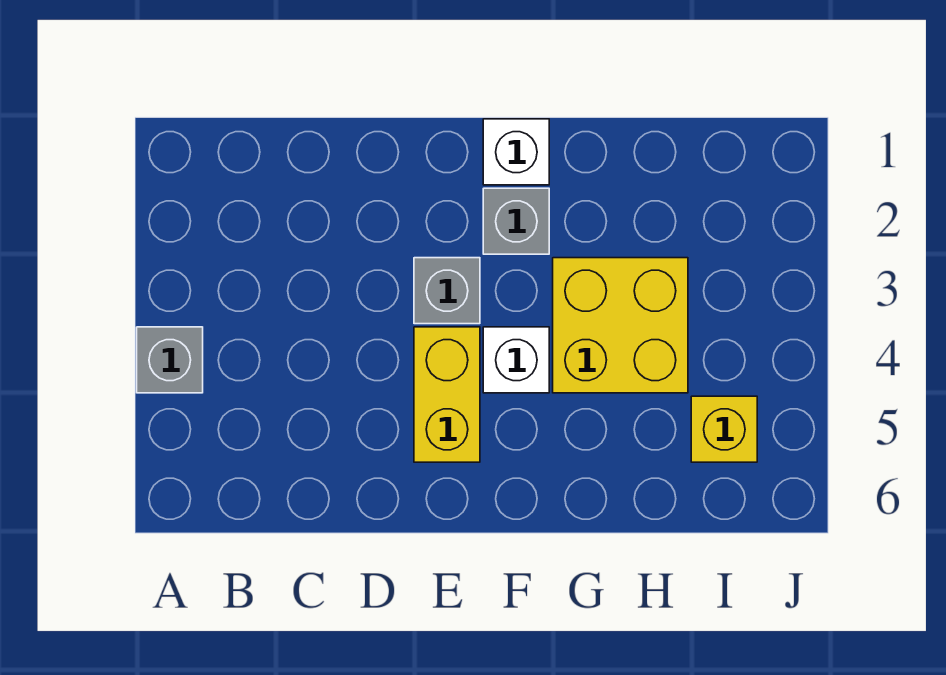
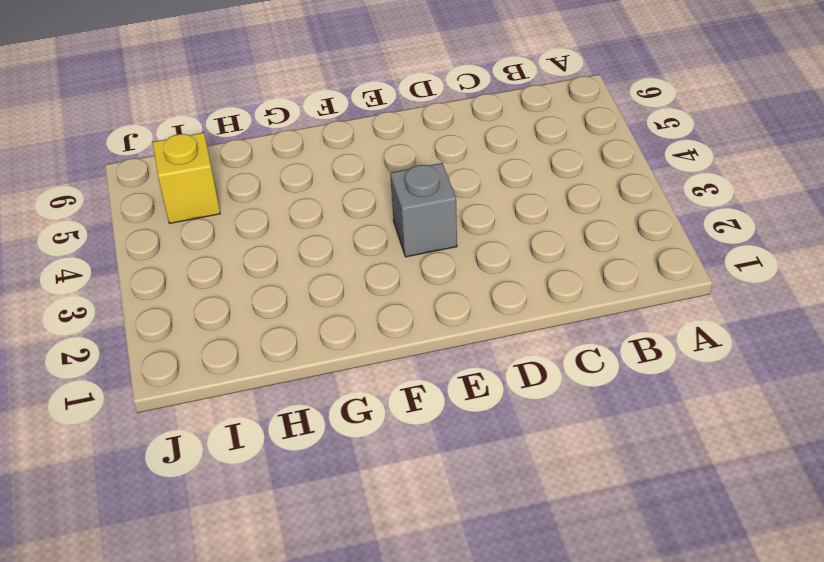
none -> grey brick A4 level 1
none -> yellow brick E4:E5 level 1

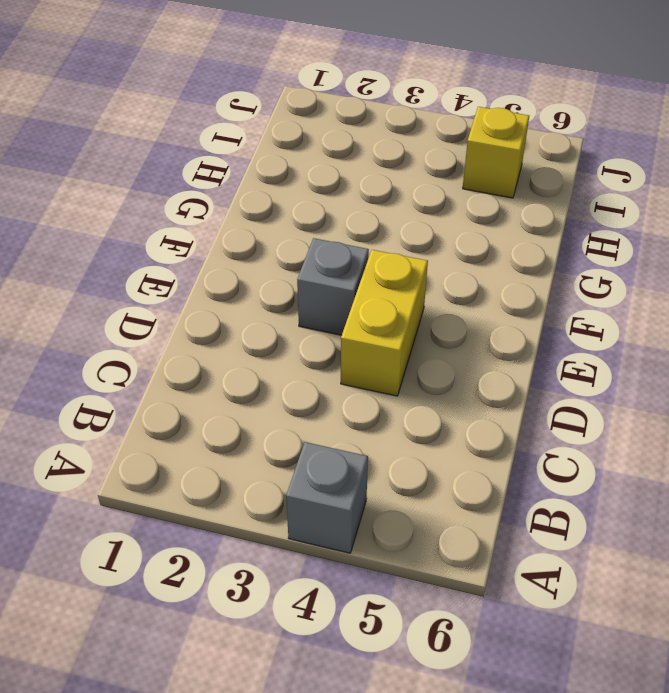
yellow brick D4:E4 level 1 -> yellow brick E4:E5 level 1
none -> white brick F1 level 1
none -> grey brick F2 level 1

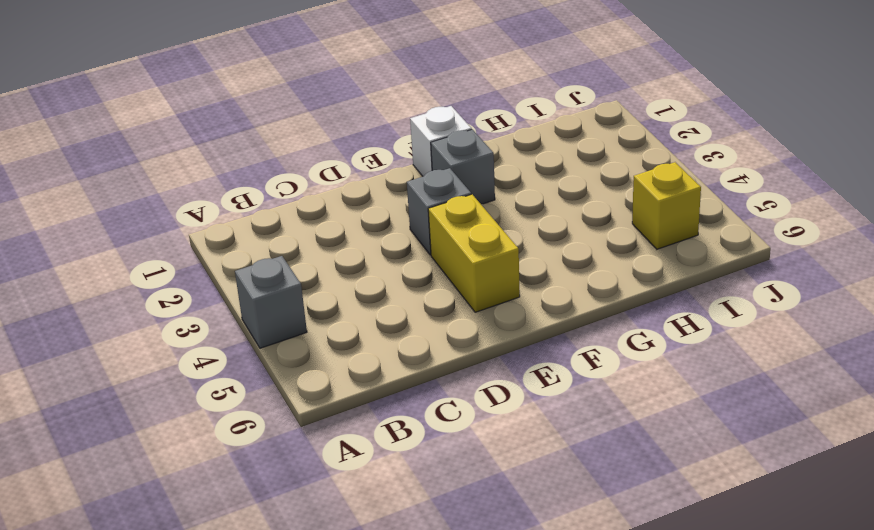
none -> white brick F4 level 1
none -> yellow brick G3:H4 level 1

